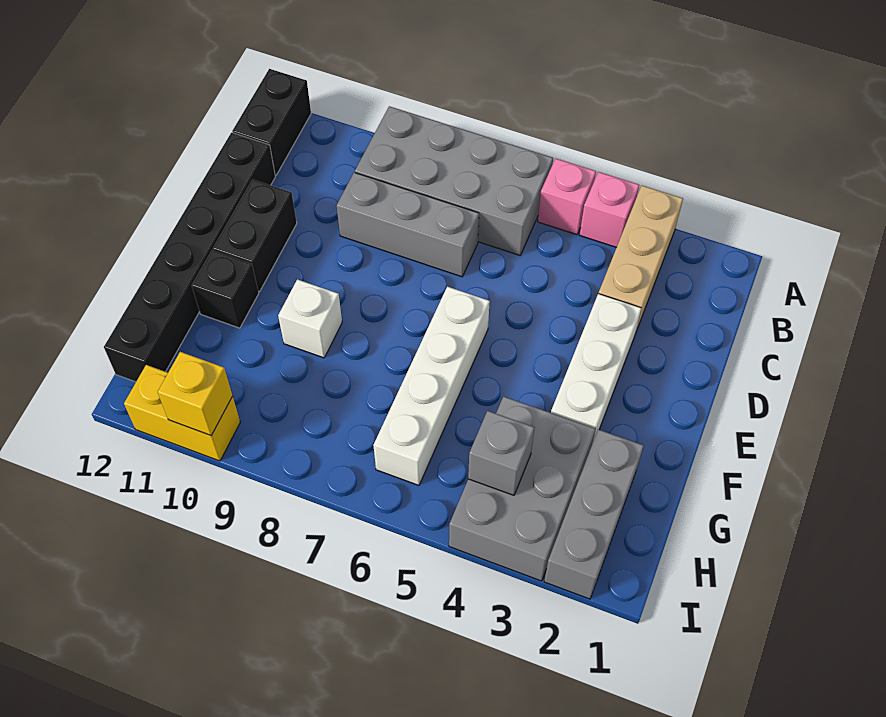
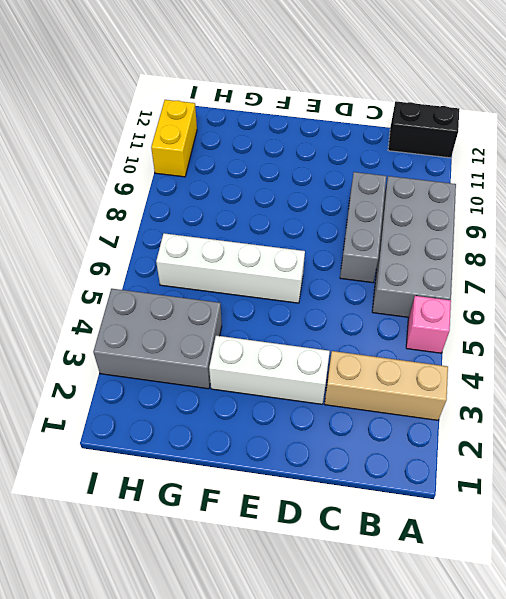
none -> pink brick A4 level 1
none -> black brick C12:H12 level 1
none -> black brick D11:E11 level 1

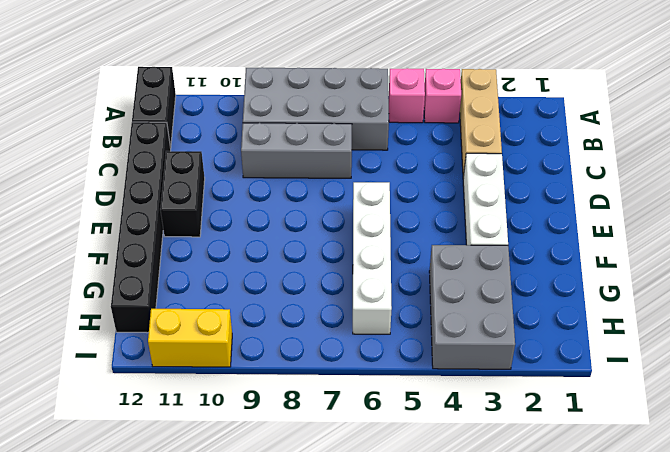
none -> white brick F9 level 1
none -> black brick F11 level 1
none -> grey brick G2:I2 level 1

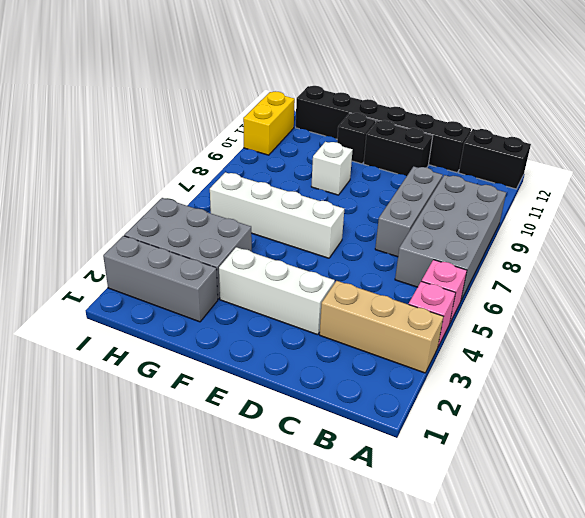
none -> grey brick H4 level 2
none -> yellow brick I10 level 2

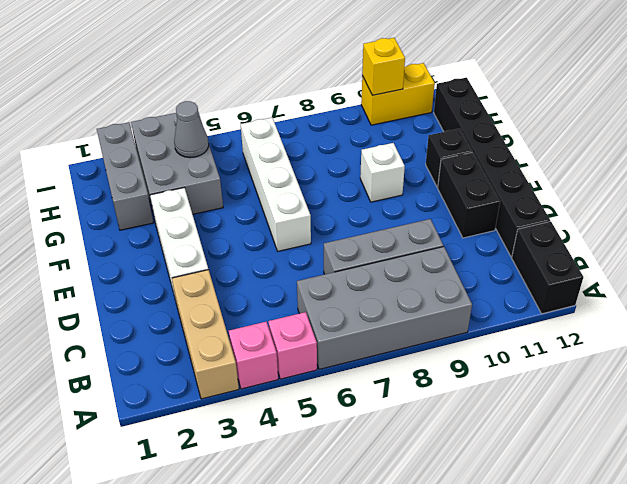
grey cone H4 level 2 -> grey brick H4 level 2

